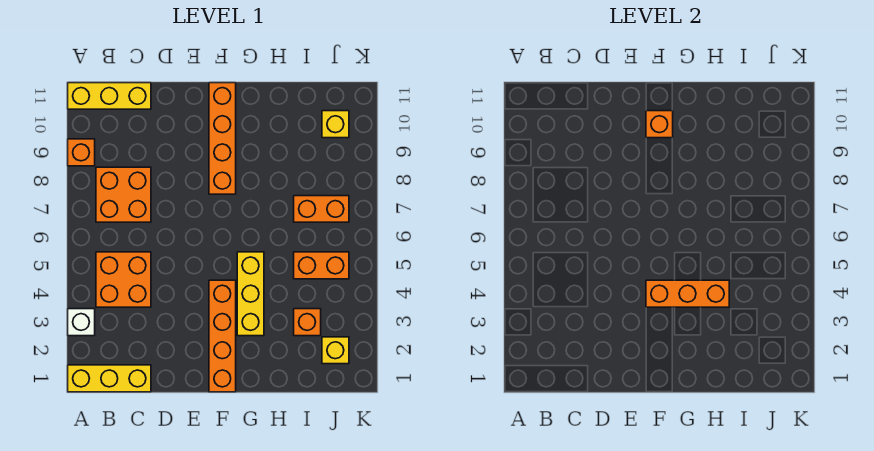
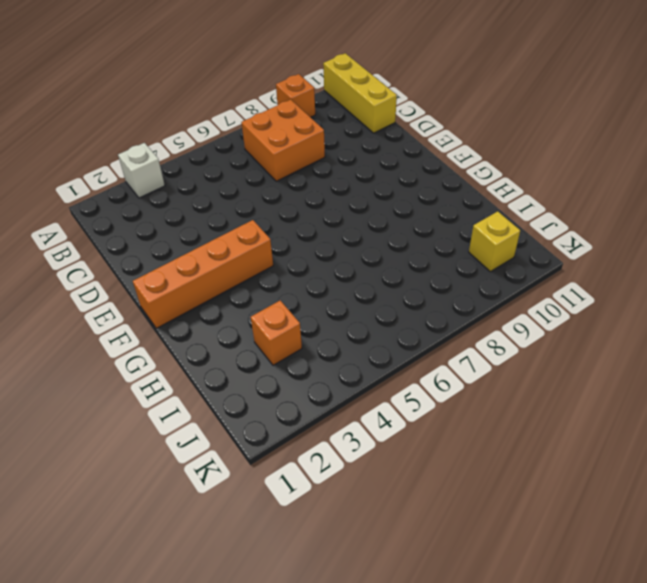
none -> yellow brick A1:C1 level 1
none -> orange brick B4:C5 level 1
none -> orange brick F8:F11 level 1

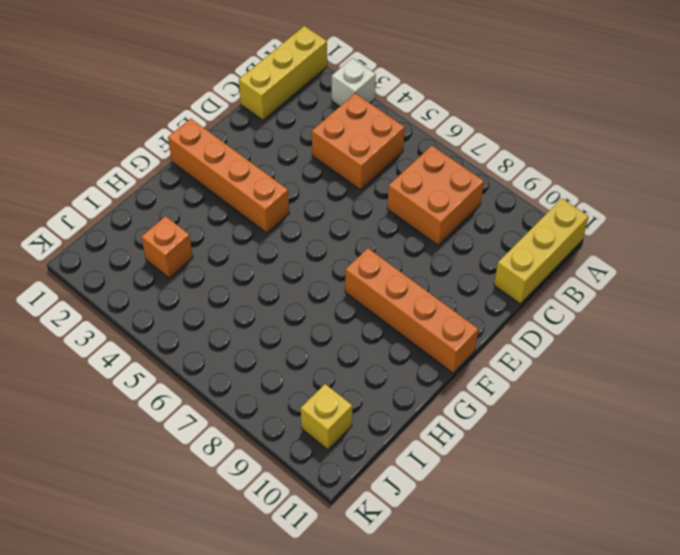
none -> orange brick A9 level 1
none -> yellow brick G3:G5 level 1
none -> orange brick I5:J5 level 1

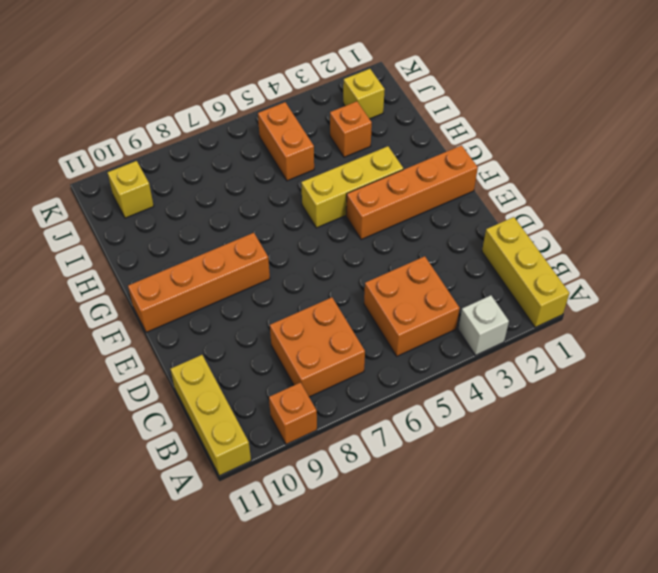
none -> orange brick I7:J7 level 1
none -> orange brick F4:H4 level 2
none -> orange brick F10 level 2

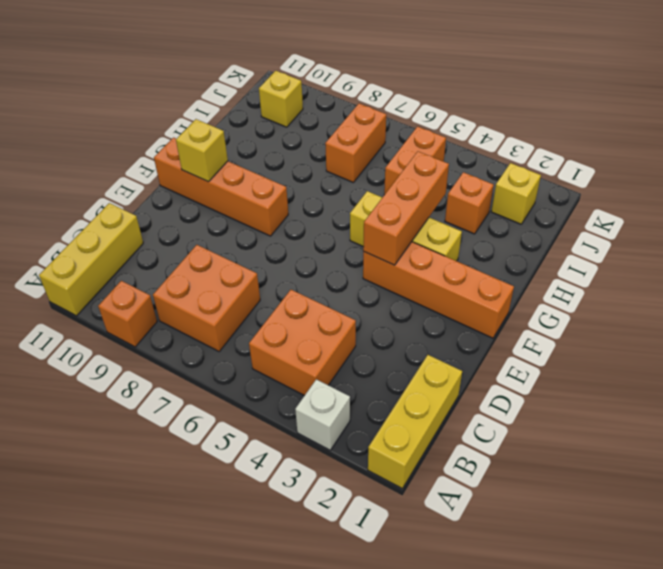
yellow brick F10 level 2 -> orange brick F10 level 2

